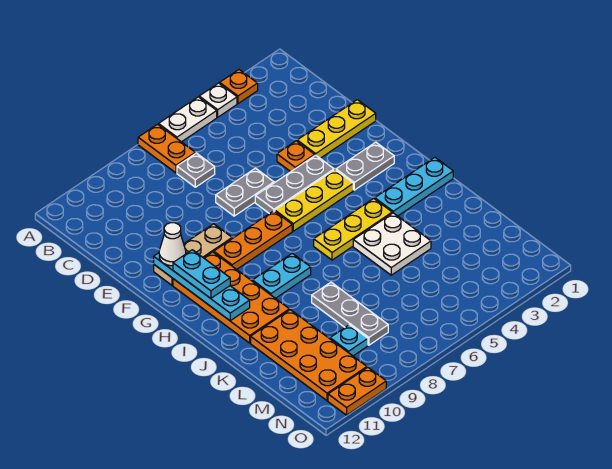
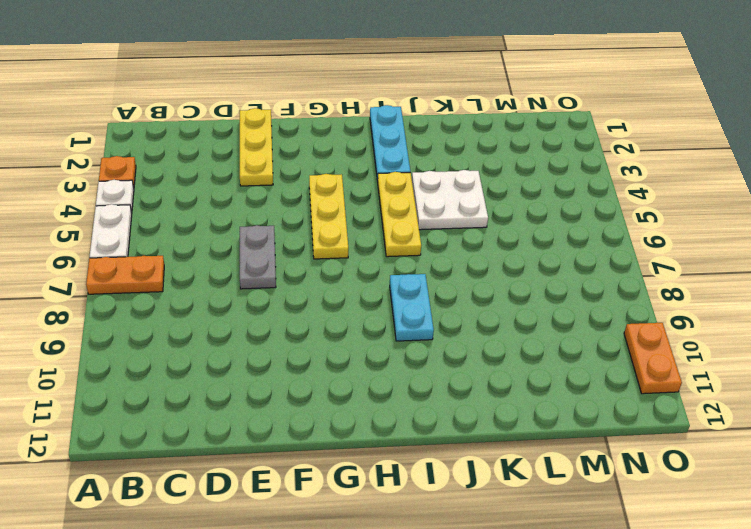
none -> grey plate C7 level 1
none -> orange plate E4 level 1
none -> grey plate F4:F6 level 1

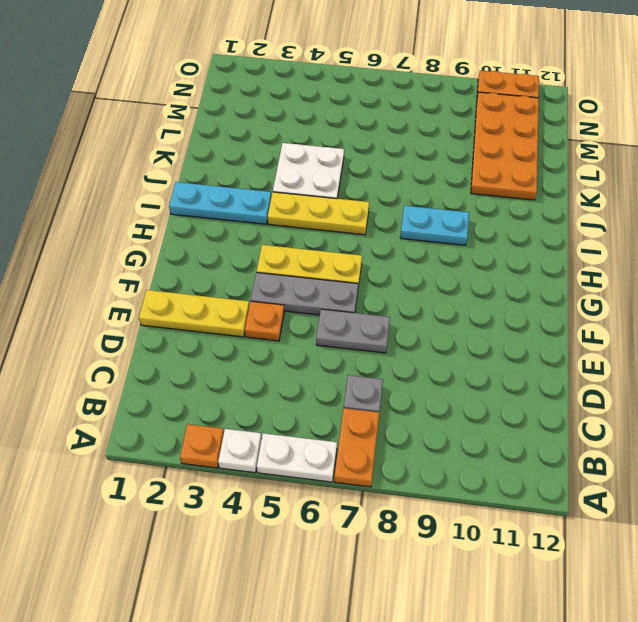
none -> tan plate F9:F11 level 1
none -> grey plate G2:G3 level 1
none -> orange plate G7:G9 level 1

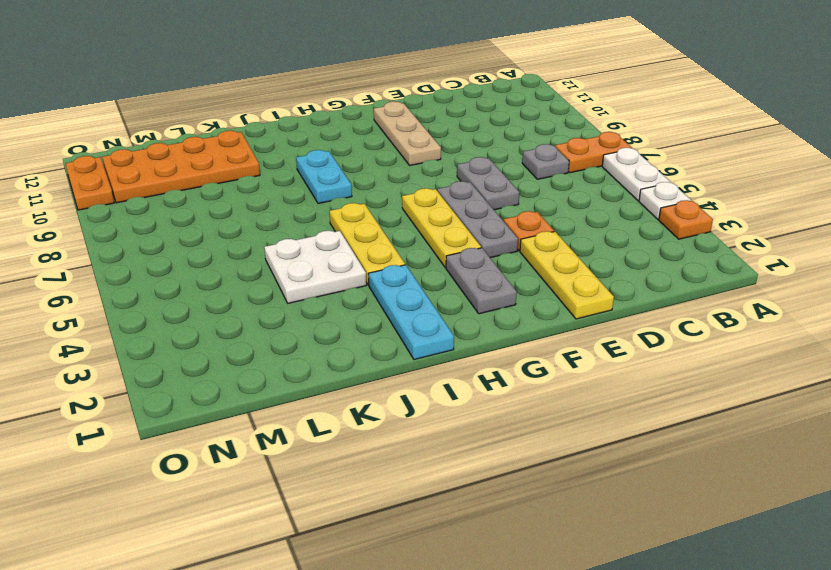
none -> orange plate G7:G9 level 1
none -> orange plate G10:J11 level 1
none -> grey plate K8:M8 level 1

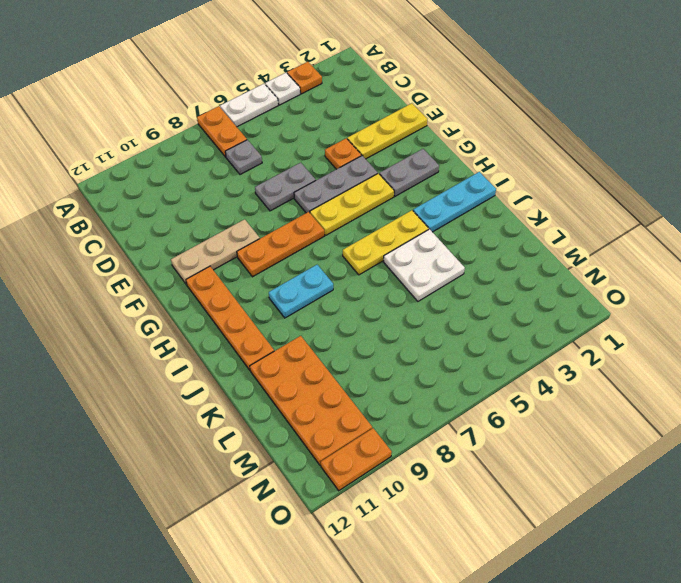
orange plate G11:J11 level 1 -> orange plate G10:J11 level 1
none -> grey plate K8:M8 level 1
none -> cyan plate M9 level 1
none -> cyan plate F11:I11 level 2

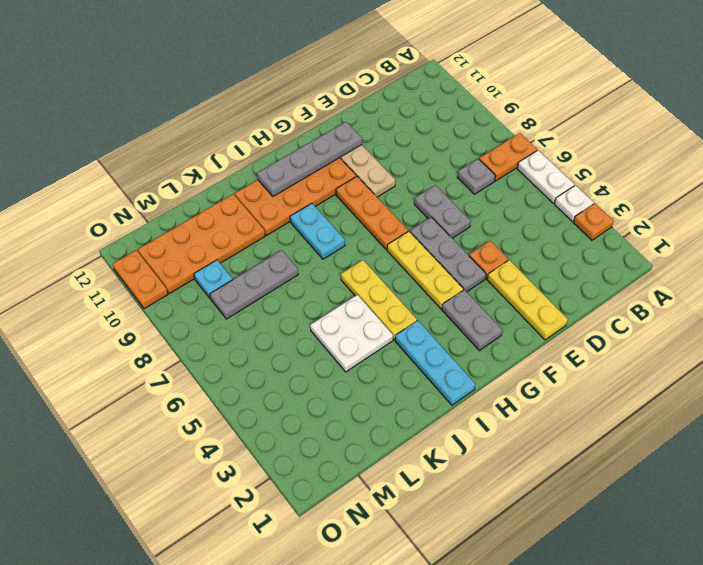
grey plate F11:I11 level 2 -> cyan plate F11:I11 level 2
none -> white cone F11 level 3
none -> cyan plate G11:H11 level 3

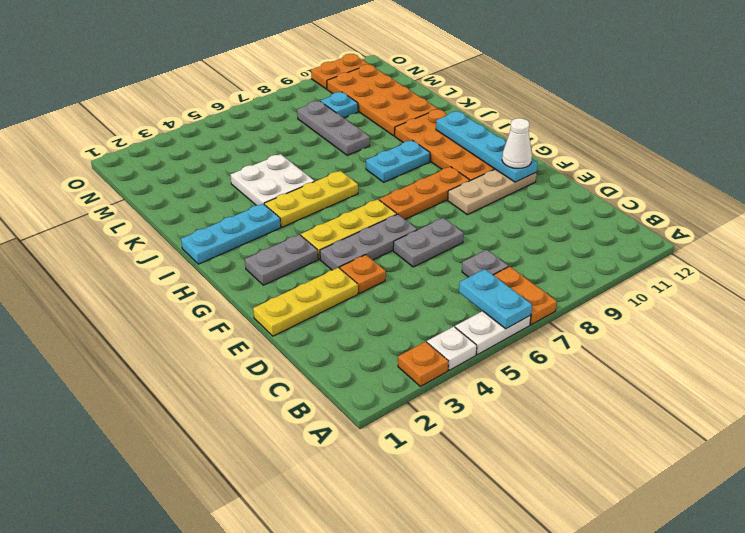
cyan plate A6:B6 level 2 -> cyan plate G11:H11 level 3

